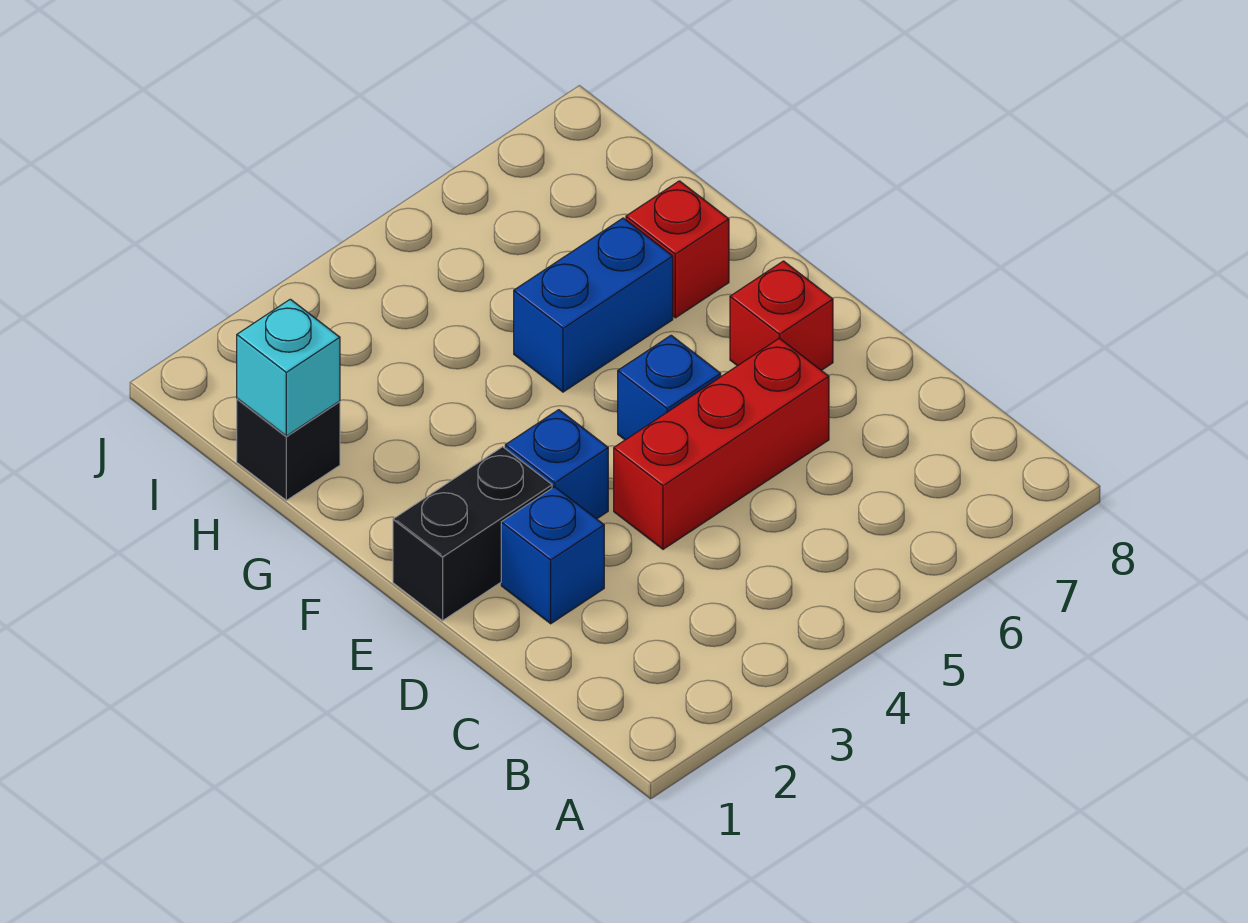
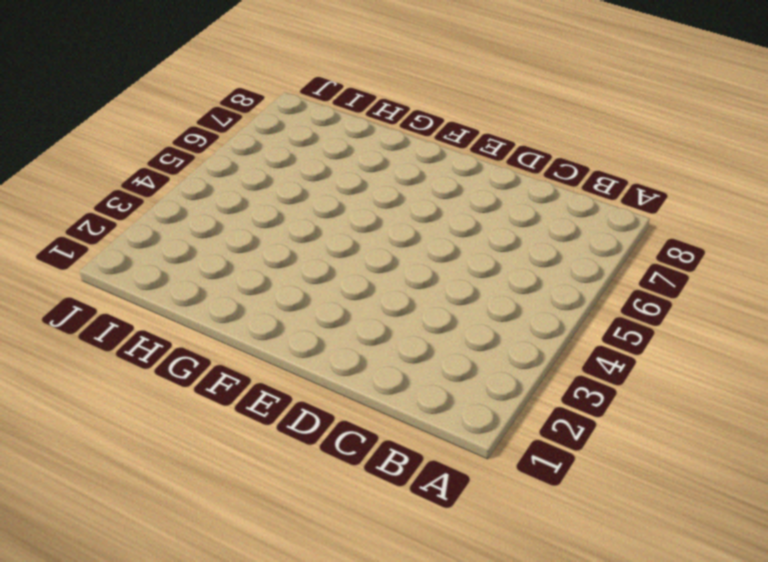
none -> blue brick D2 level 1
none -> red brick D4:D6 level 1

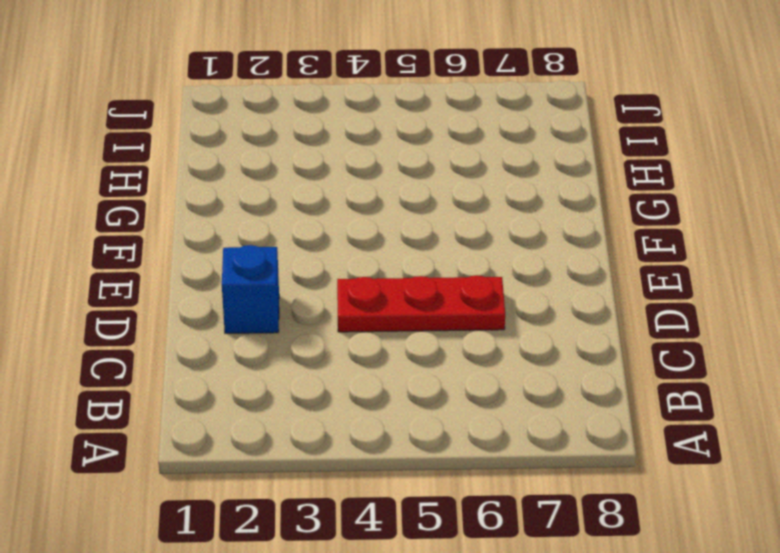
red plate D4:D6 level 1 -> red brick D4:D6 level 1
none -> black brick E1:E2 level 1
none -> blue brick E3 level 1

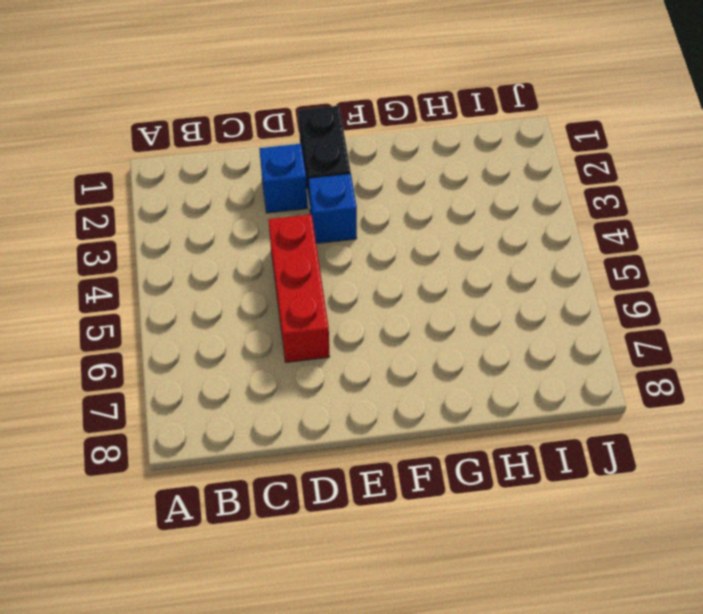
none -> blue brick E5 level 1
none -> red brick E7 level 1

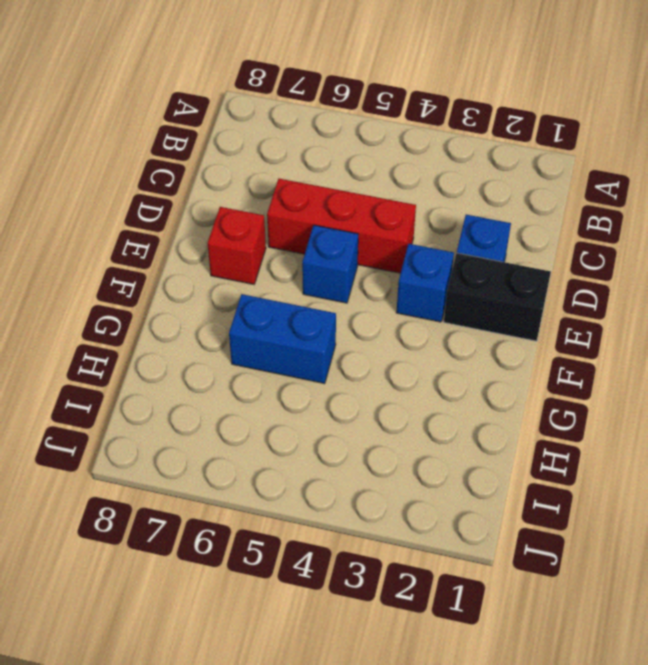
none -> red brick G7 level 1
none -> black brick H1 level 1

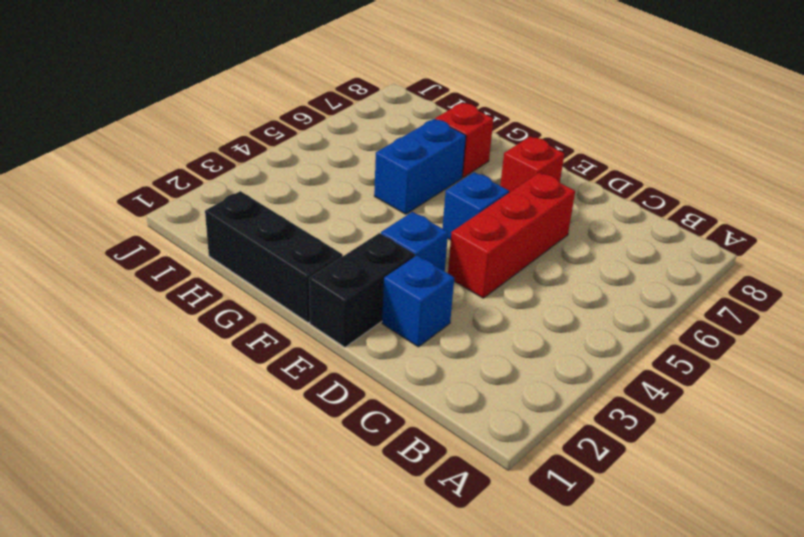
black brick F1:H1 level 1 -> black brick H1 level 1
none -> cyan brick H1 level 2

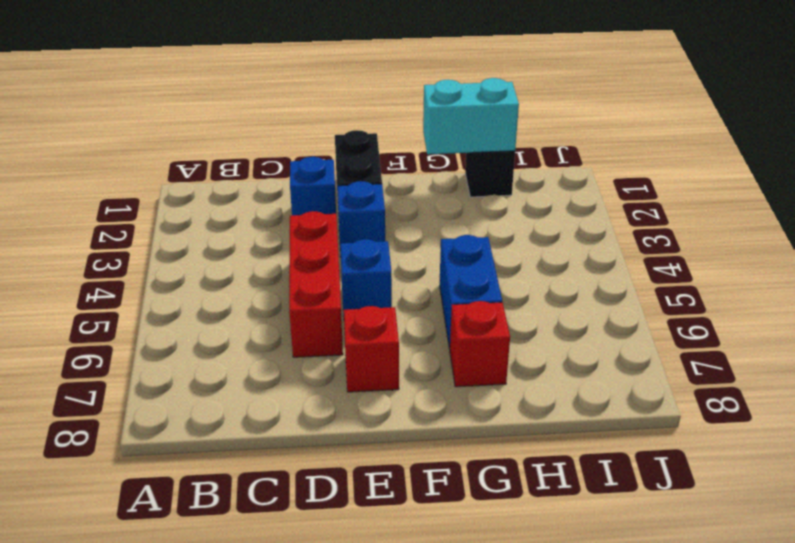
cyan brick G1:H1 level 2 -> cyan brick H1 level 2

